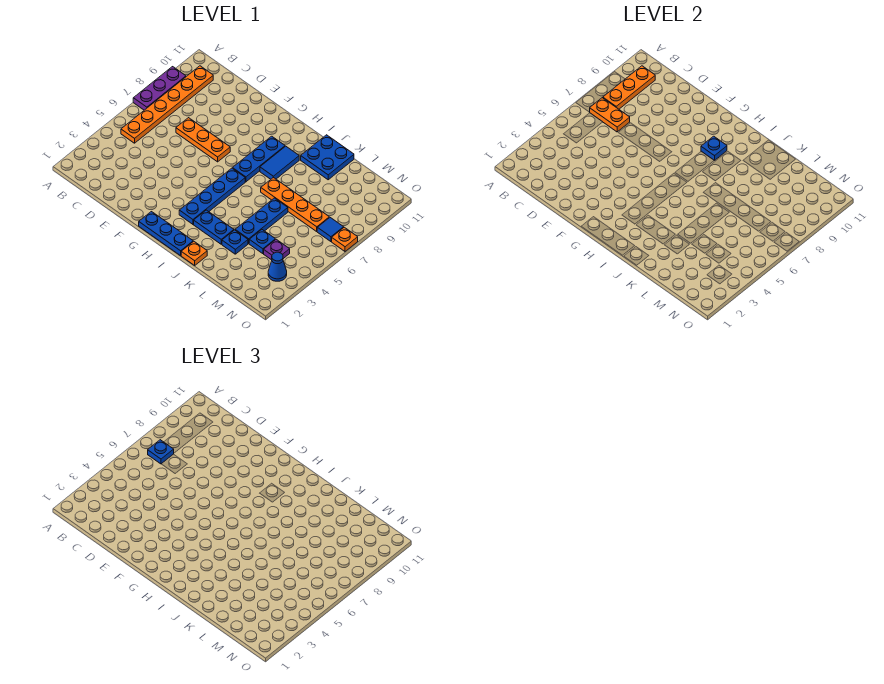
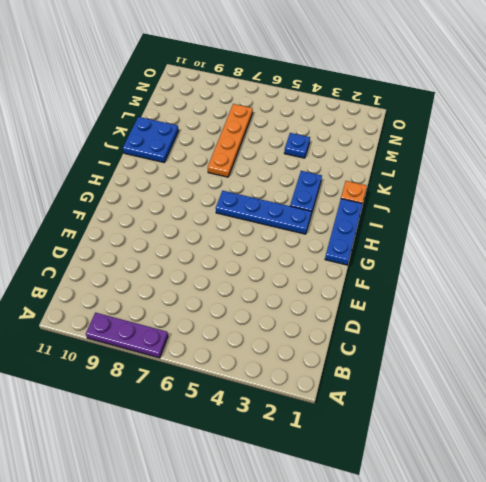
none -> orange plate B5:B10 level 1
none -> orange plate D7:F7 level 1
none -> blue plate H7:H9 level 1

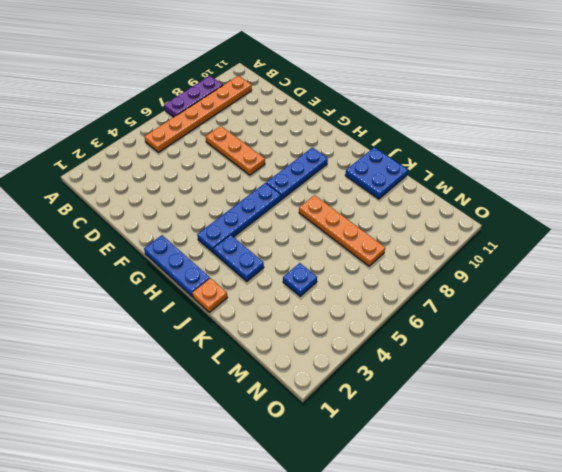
none -> blue tile I8:I9 level 1
none -> blue plate K3 level 1
none -> blue plate K4:K6 level 1

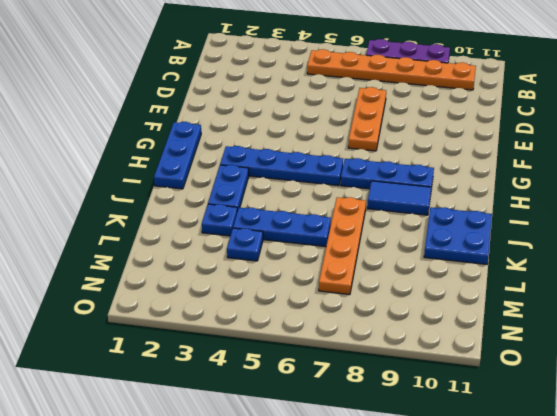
none -> orange plate J1 level 1
none -> purple plate M4 level 1
none -> blue cone N3 level 1

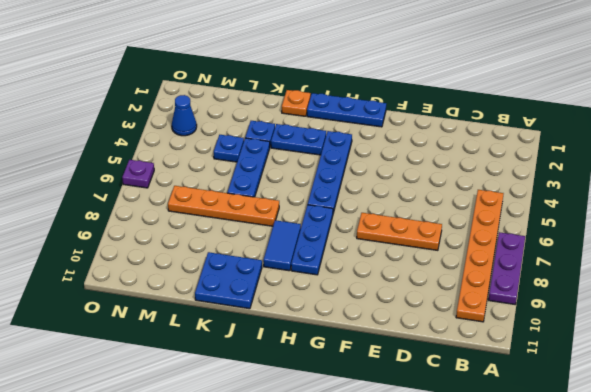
purple plate O6 level 1 -> purple plate M4 level 1
none -> blue tile N7 level 1
none -> orange plate O7 level 1
none -> orange plate B7:C7 level 2

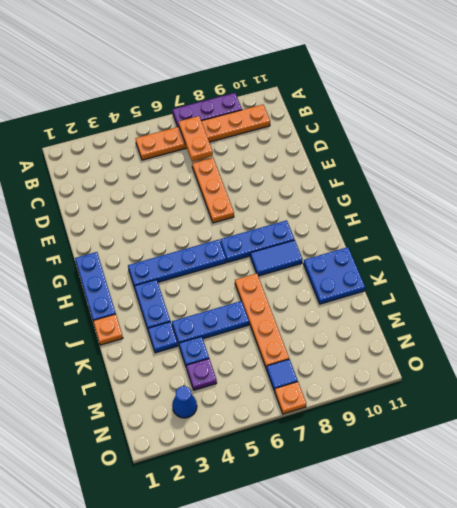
none -> orange plate B8:B10 level 2
none -> blue plate H9 level 2
none -> blue plate B7 level 3

